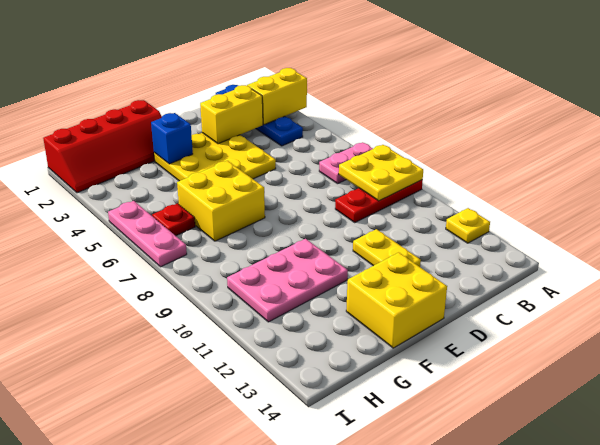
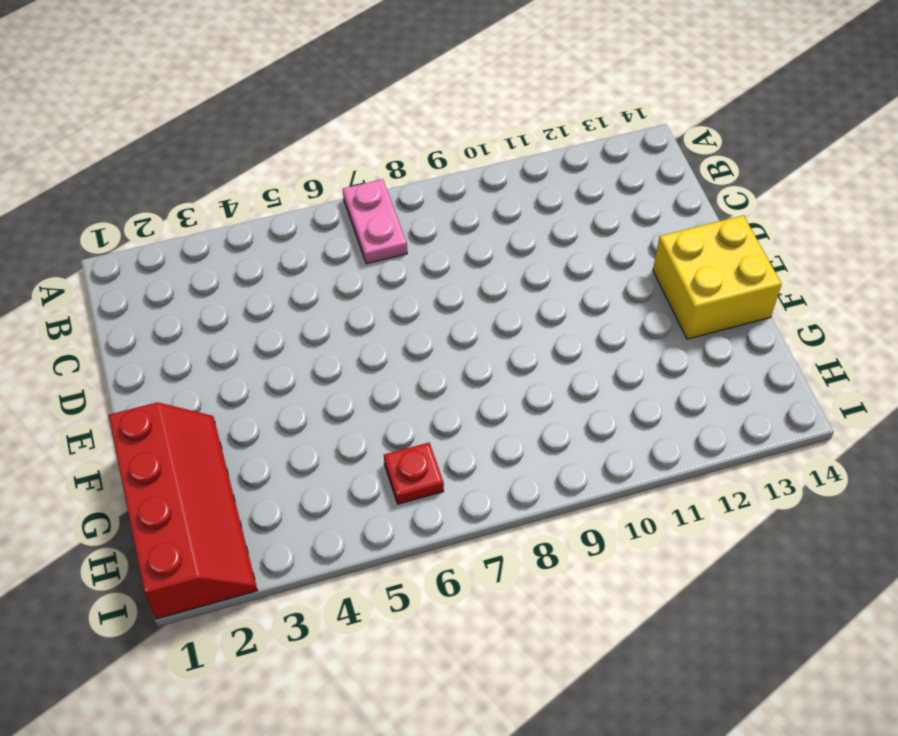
none -> red plate A9:C9 level 1
none -> yellow plate A12 level 1
none -> blue plate B1:B4 level 1

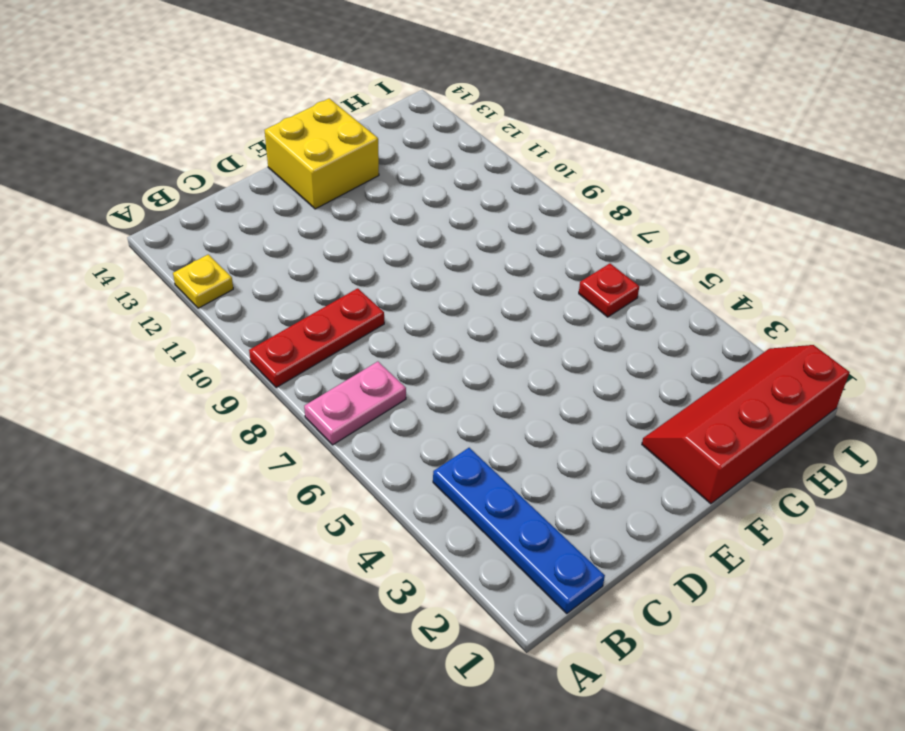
none -> yellow plate D3:F5 level 1
none -> yellow plate D11:D12 level 1
none -> yellow brick F6:G7 level 1

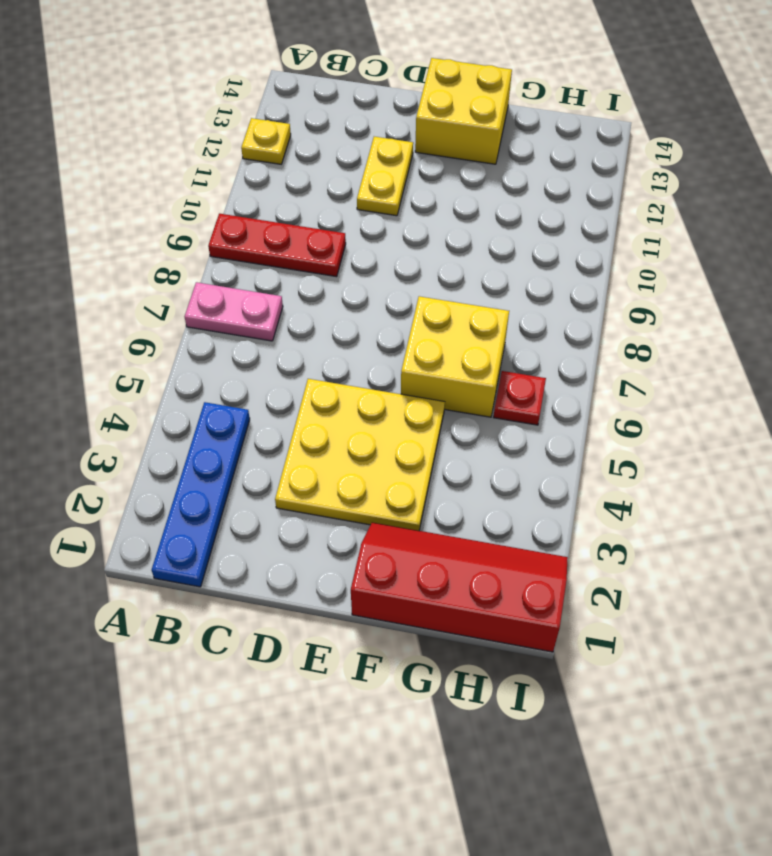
none -> pink plate F10:H11 level 1
none -> pink plate I5:I7 level 1
none -> yellow brick A3:B3 level 2

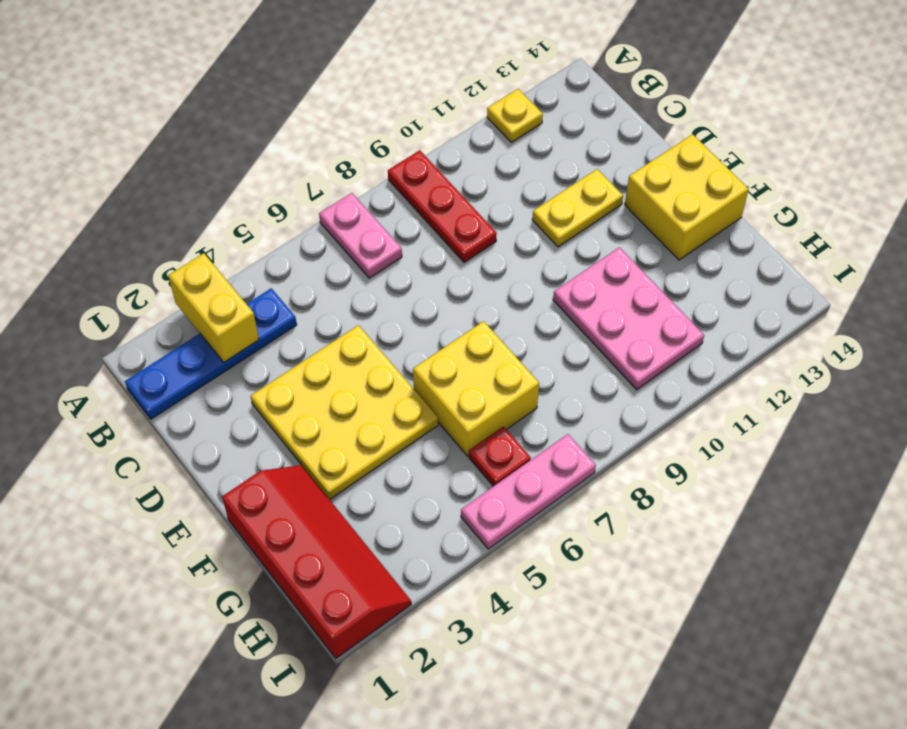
none -> yellow plate A8:B9 level 2
none -> yellow brick C3:D3 level 2
none -> blue brick F3 level 2

